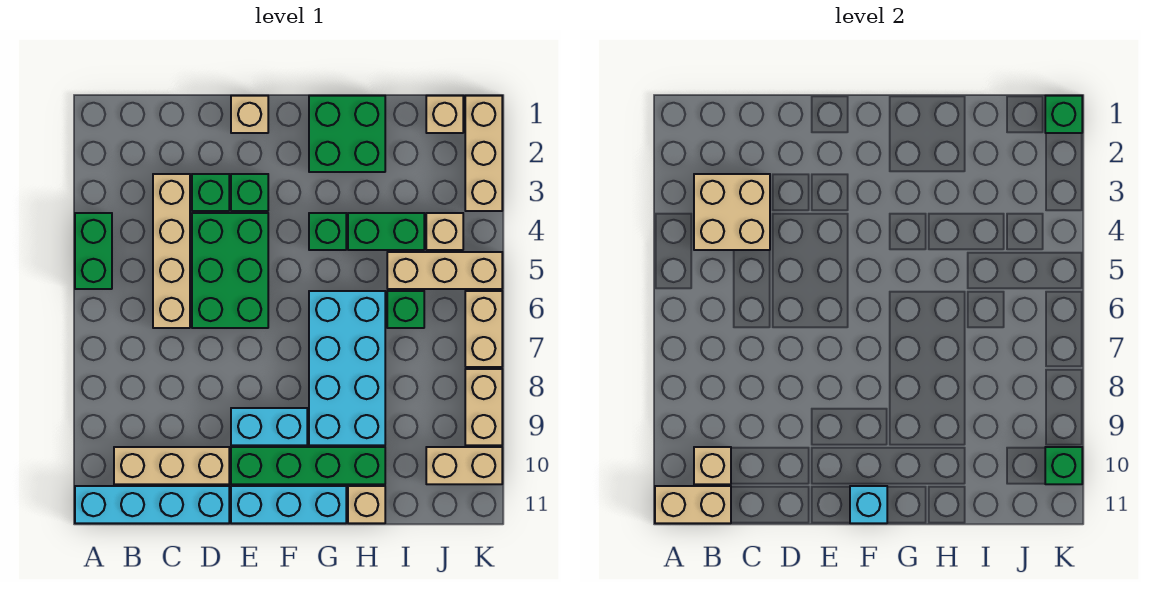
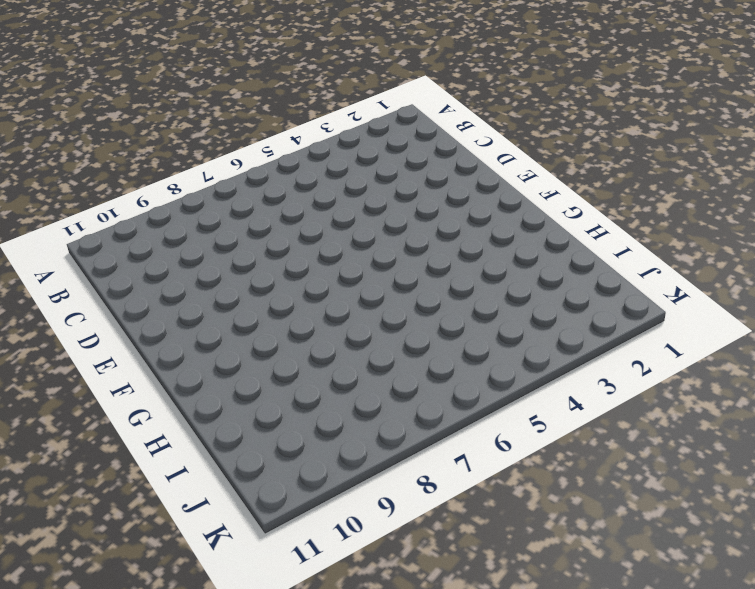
none -> green brick A4:A5 level 1
none -> cyan brick A11:D11 level 1
none -> tan brick B10:D10 level 1
none -> tan brick C3:C6 level 1

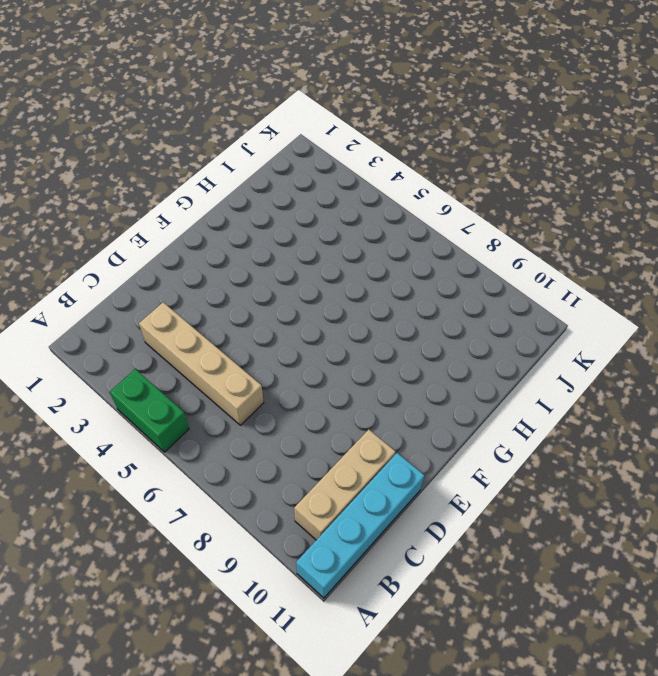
none -> green brick D3 level 1
none -> green brick D4:E6 level 1
none -> tan brick E1 level 1
none -> green brick E3 level 1

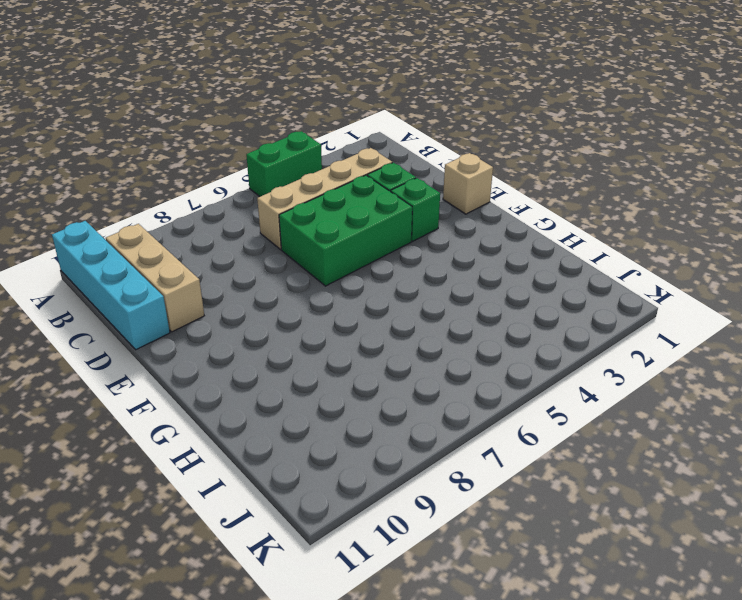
none -> cyan brick E9:F9 level 1
none -> green brick E10:H10 level 1
none -> cyan brick E11:G11 level 1
none -> green brick G1:H2 level 1

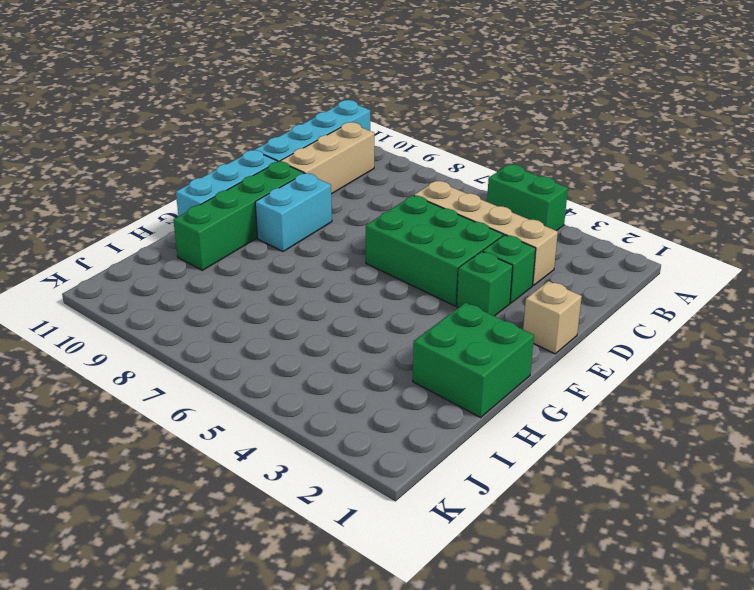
none -> green brick G4 level 1
none -> cyan brick G6:H9 level 1
none -> green brick H4:I4 level 1
none -> tan brick H11 level 1

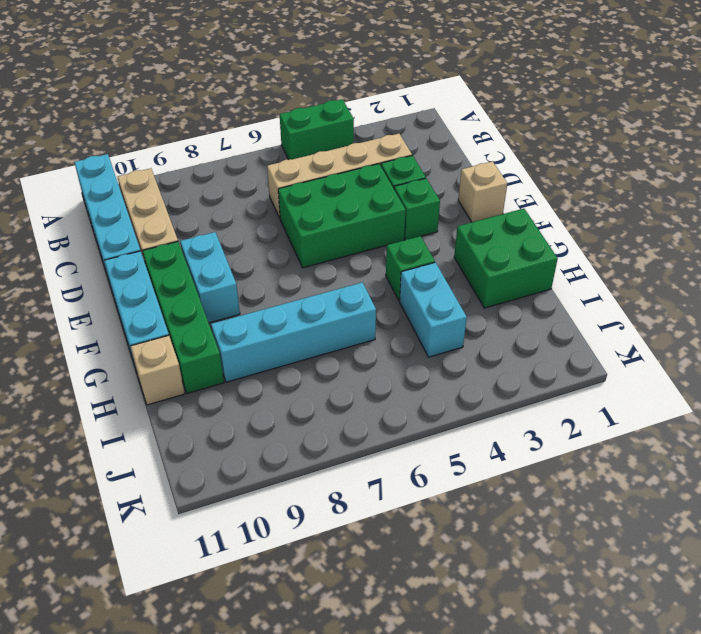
cyan brick H4:I4 level 1 -> green brick H4:I4 level 1
cyan brick H6:H9 level 1 -> cyan brick G6:H9 level 1
none -> tan brick I5:K5 level 1
none -> green brick I6 level 1
none -> tan brick J1 level 1
none -> tan brick J4 level 1

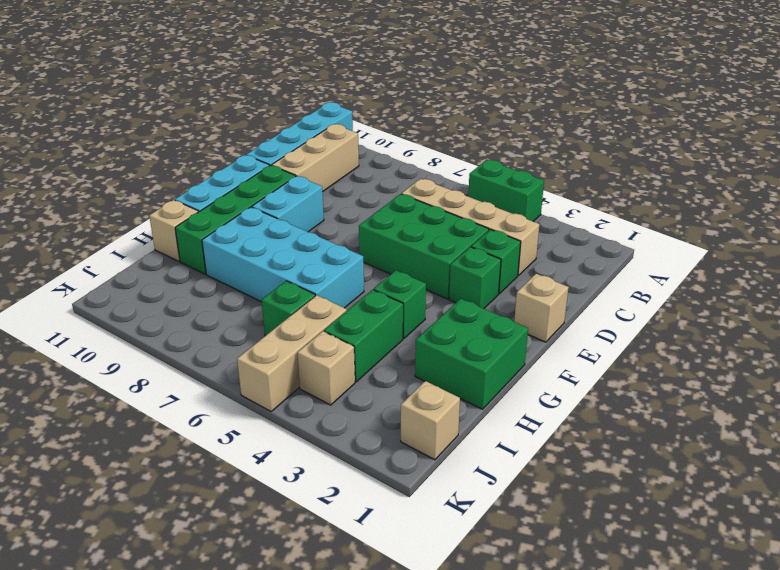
none -> tan brick J10:K10 level 1
none -> tan brick K1:K3 level 1
none -> tan brick K6:K7 level 1
none -> tan brick K8:K9 level 1

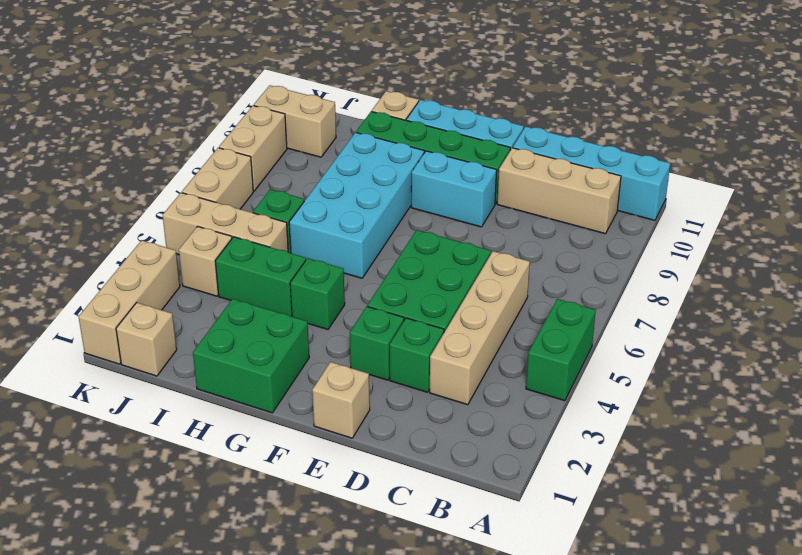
none -> tan brick A11:B11 level 2
none -> tan brick B3:C4 level 2
none -> tan brick B10 level 2
none -> cyan brick F11 level 2

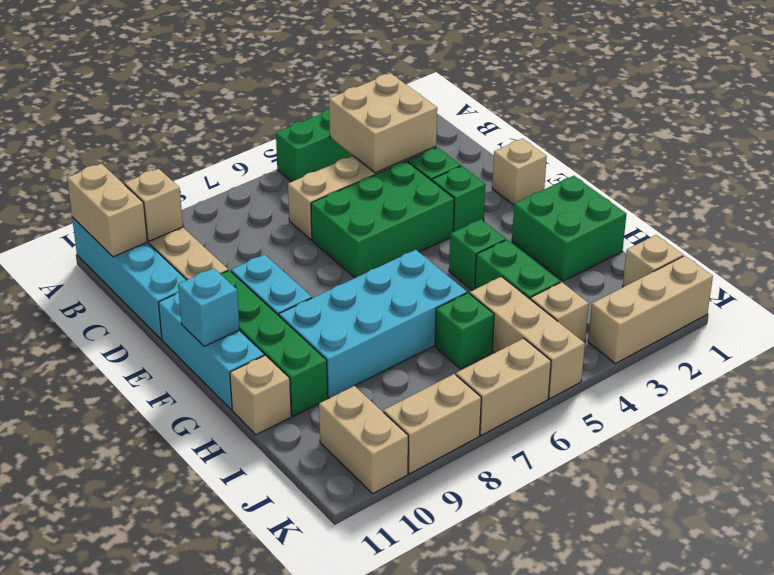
none -> green brick K1 level 2
none -> green brick K10 level 2

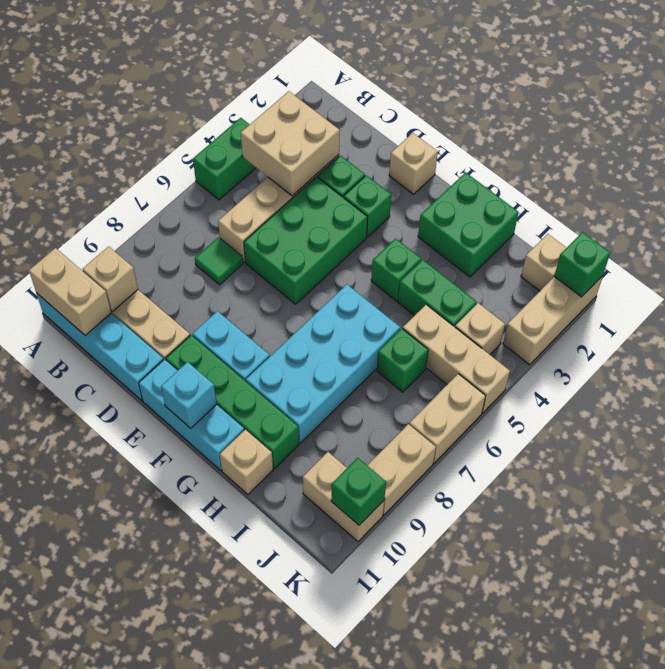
green tile C7 level 1 -> none

